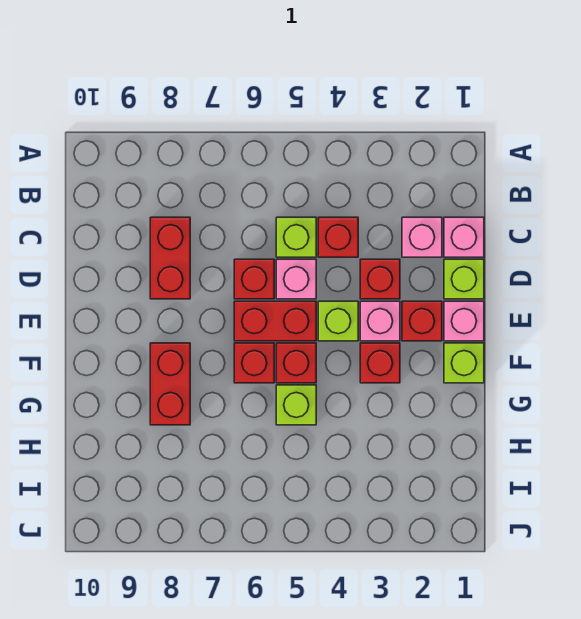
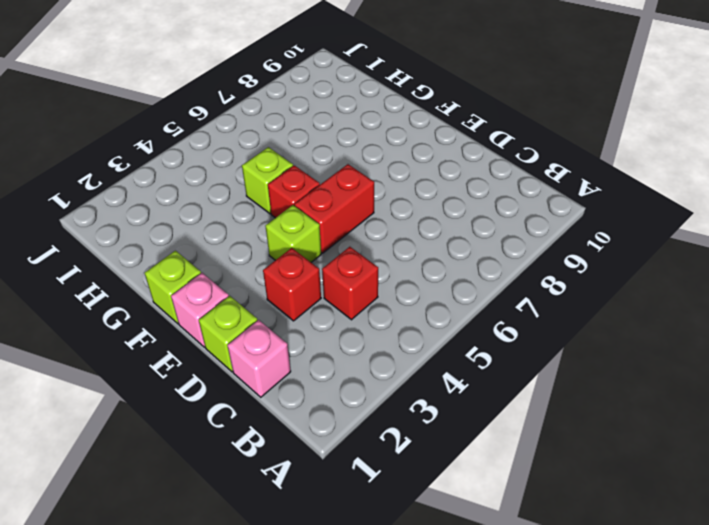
none -> pink brick C2 level 1
none -> lime brick C5 level 1
none -> red brick C8:D8 level 1

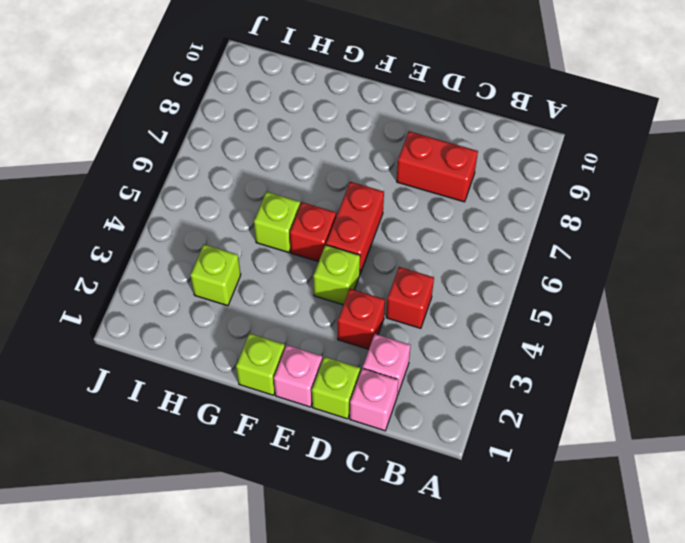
lime brick H3 level 1 -> lime brick C5 level 1
none -> pink brick D5 level 1
none -> red brick D6 level 1
none -> red brick E2 level 1

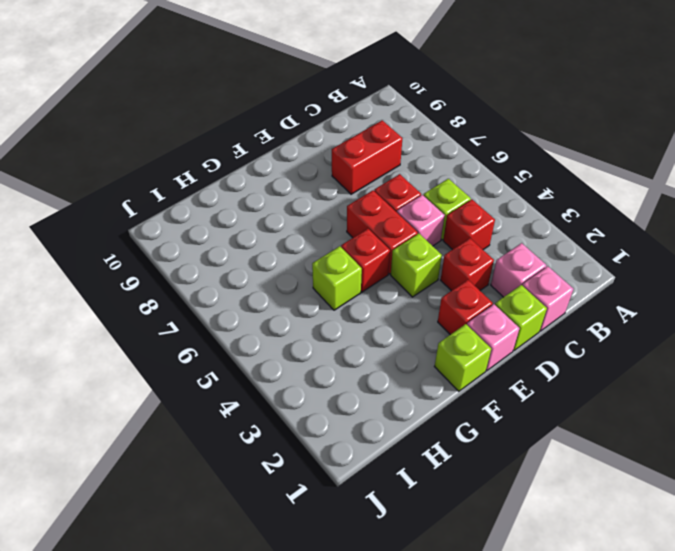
none -> pink brick E3 level 1
none -> red brick F3 level 1
none -> red brick F6 level 1

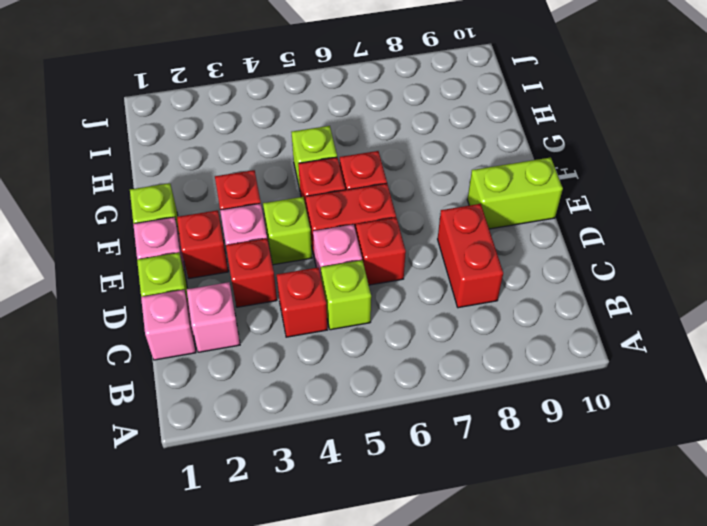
lime brick E9:E10 level 1 -> none
none -> red brick F8:G8 level 1

